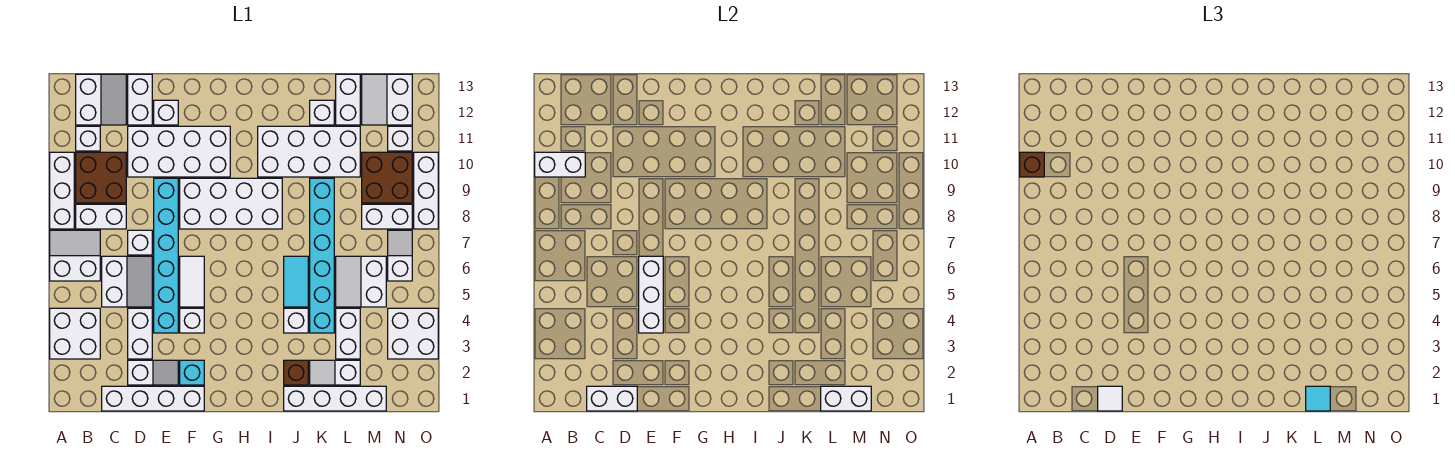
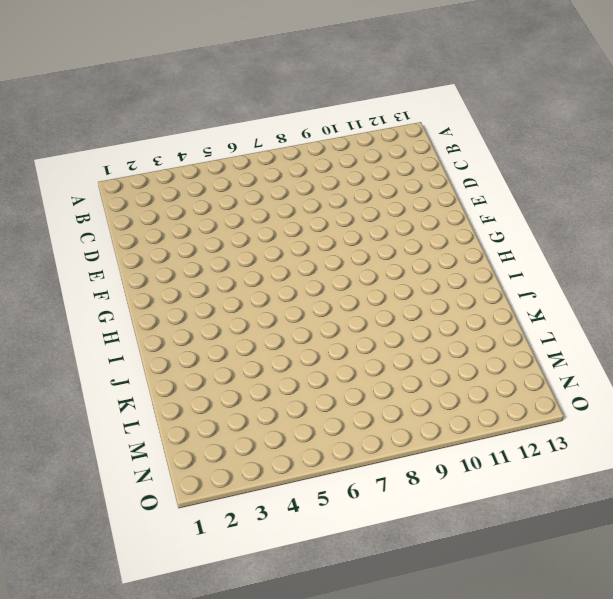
none -> white brick A3:B4 level 1
none -> white slope A6:B7 level 1 top 6
none -> white brick A8:A10 level 1
none -> white brick B8:C8 level 1

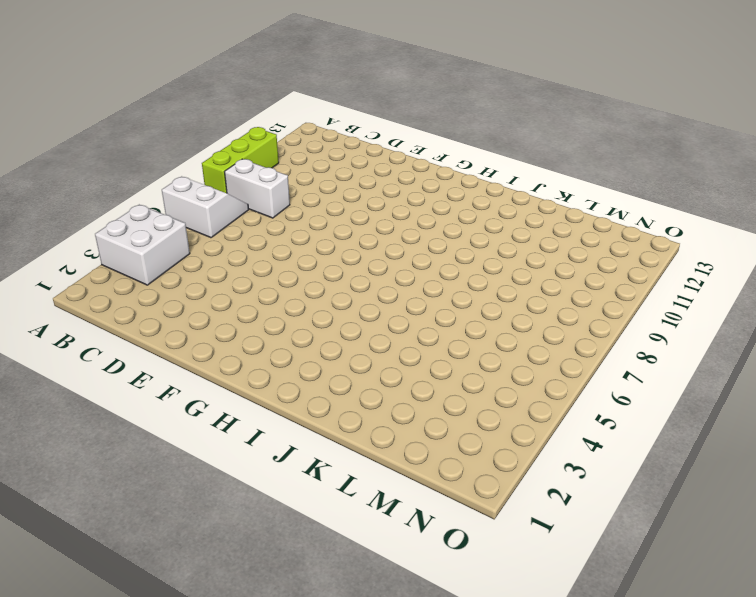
lime brick A8:A10 level 1 -> white brick A8:A10 level 1
none -> brown brick B9:C10 level 1
none -> white brick B11 level 1
none -> white slope B12:C13 level 1 top B
none -> white brick C1:F1 level 1

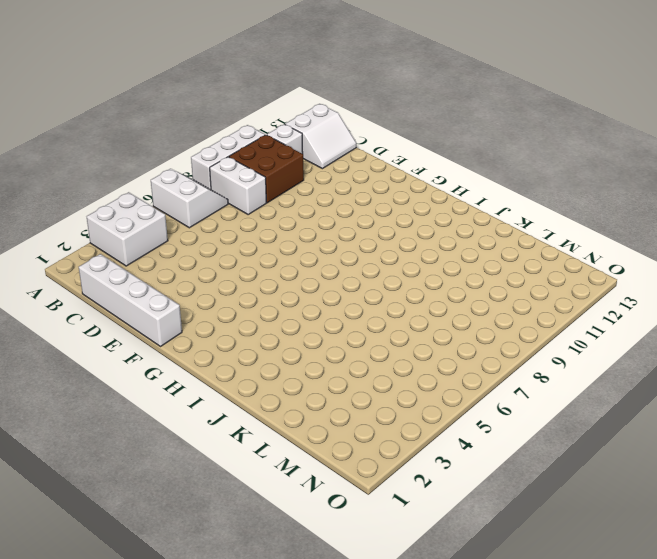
none -> white slope C5:D6 level 1 top C
none -> white slope D2:E2 level 1 top D
none -> white brick D3:D4 level 1
none -> white brick D7 level 1

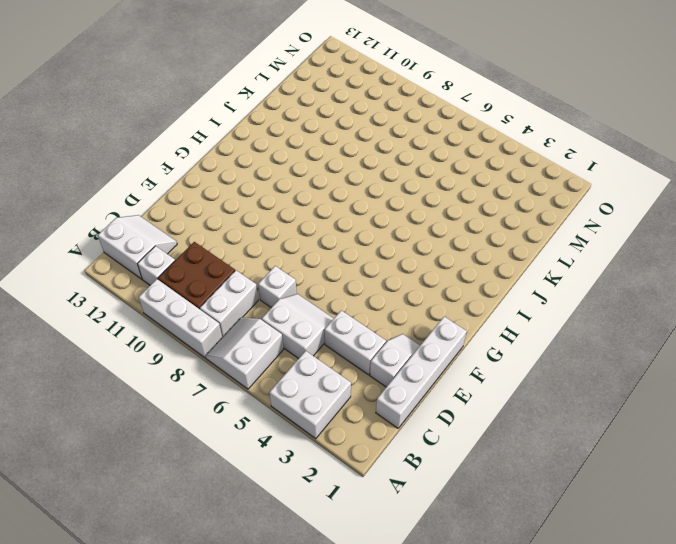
none -> white brick D10:G11 level 1
none -> white brick D12:D13 level 1
none -> cyan brick E4:E9 level 1
none -> white brick E12 level 1

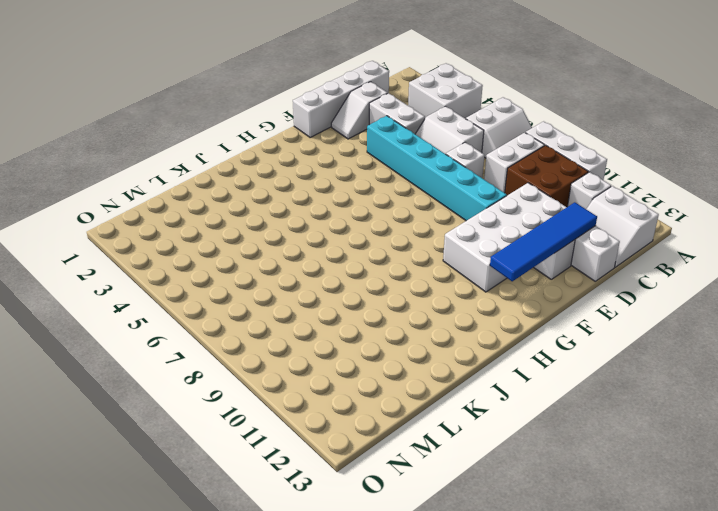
blue tile D12:G12 level 2 -> none
none -> cyan brick F2 level 1
none -> white brick F4 level 1
none -> white tile F5:F6 level 1
none -> white brick F8:I9 level 1

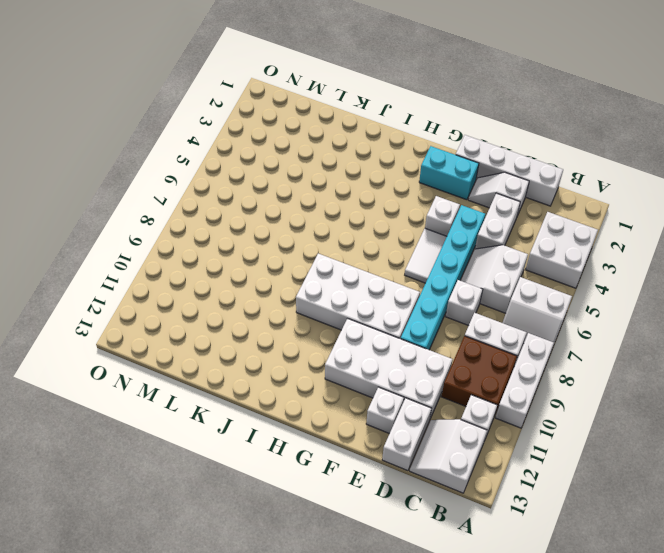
cyan brick F2:G2 level 1 -> cyan brick F2 level 1
none -> white brick I10:L11 level 1
none -> white brick J1:M1 level 1
none -> brown brick J2 level 1
none -> white brick J4 level 1

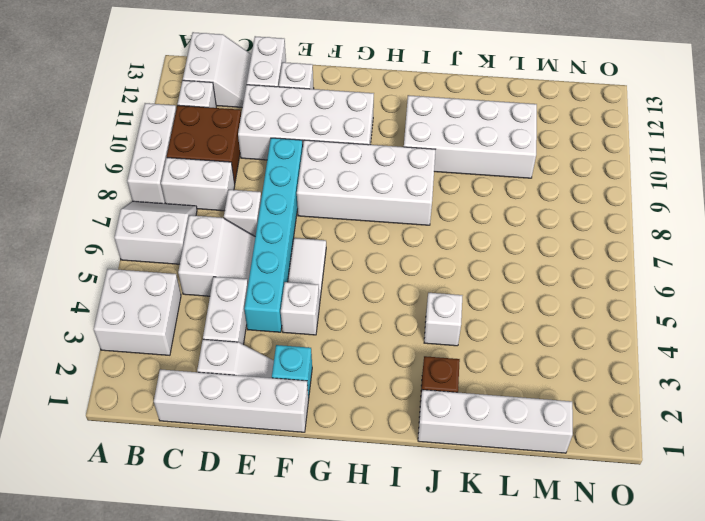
none -> cyan tile J5:J6 level 1
none -> white slope K2:L2 level 1 top L
none -> cyan brick K4:K9 level 1
none -> white brick K12 level 1

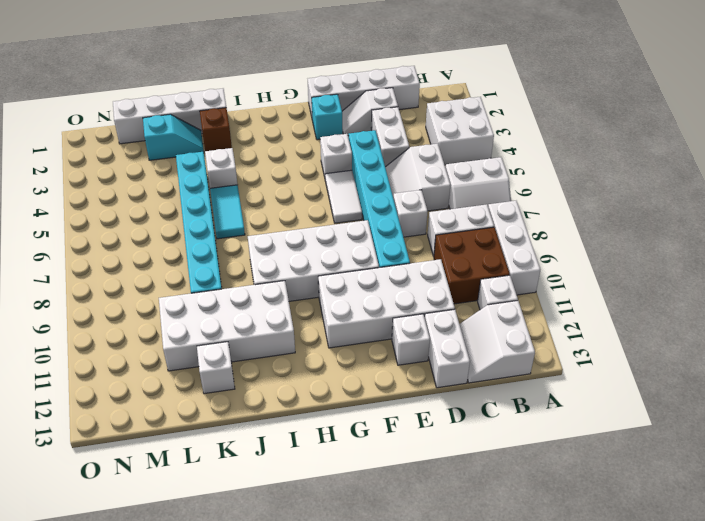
cyan slope K2:L2 level 1 top L -> white slope K2:L2 level 1 top L
none -> white brick L3:L4 level 1
none -> white slope L5:M6 level 1 top M
none -> white brick L12:L13 level 1
none -> white brick M8:N8 level 1

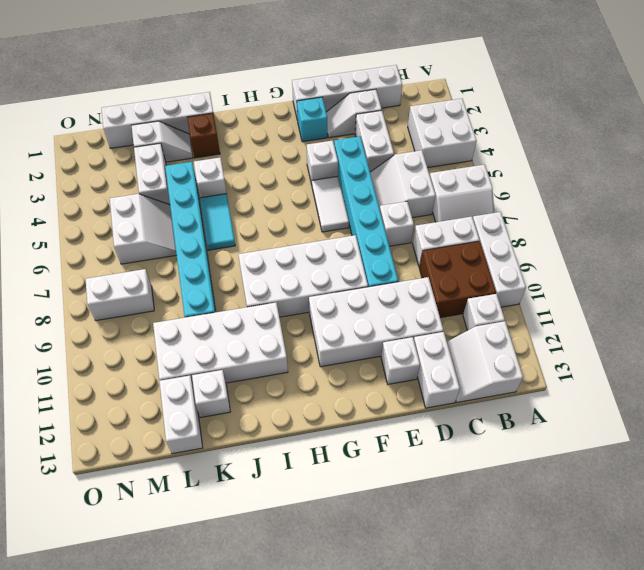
none -> brown brick M9:N10 level 1
none -> white slope M12:N13 level 1 top N
none -> white brick N3:O4 level 1
none -> white slope N6:N7 level 1 top 6

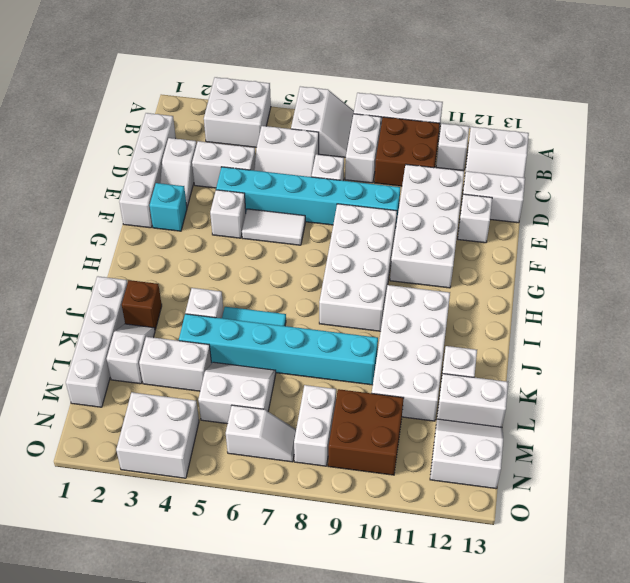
none -> white brick N11 level 1
none -> white brick O8:O10 level 1
none -> white brick A10:B10 level 2
none -> white brick C1:D1 level 2

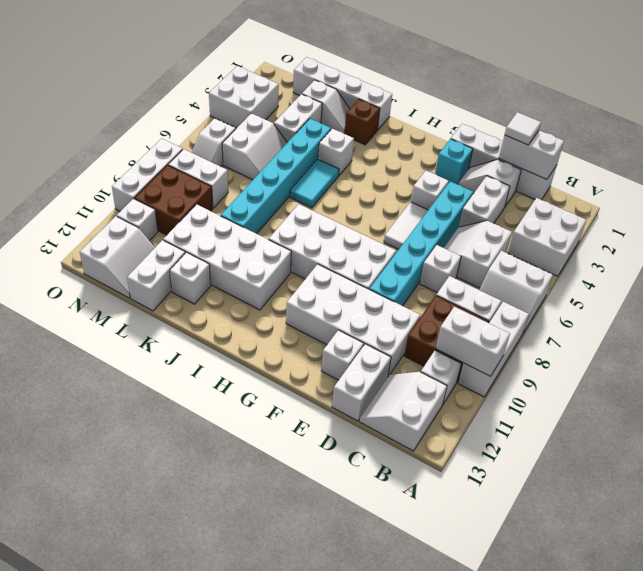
none -> white brick E4:E6 level 2
none -> white brick L1:M1 level 2
none -> brown brick A10 level 3
none -> cyan tile L1 level 3

